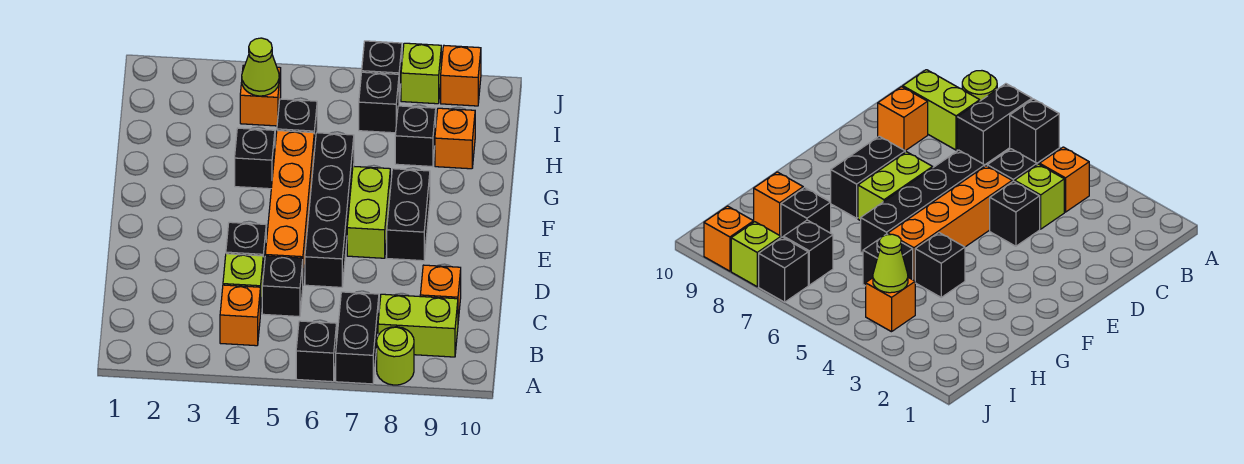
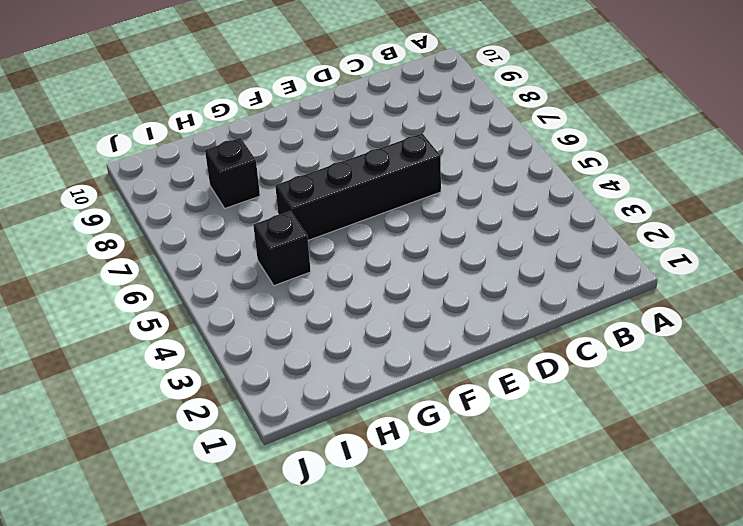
none -> black brick A6 level 1
none -> black brick A7:B7 level 1
none -> lime round brick A8 level 1

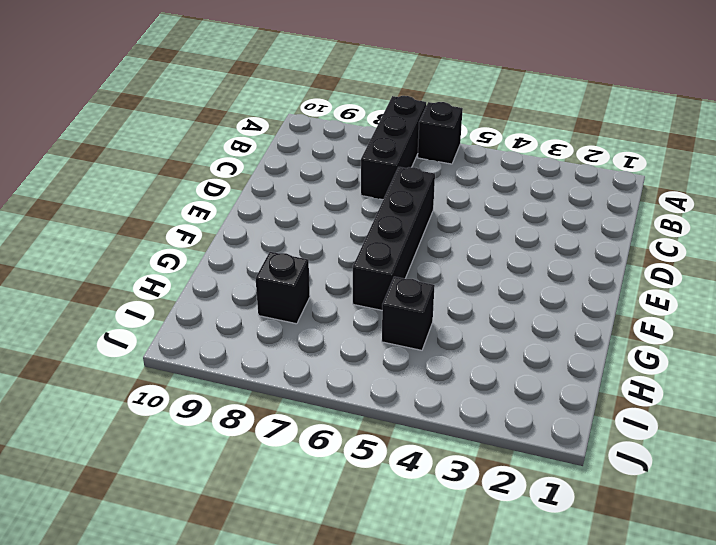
black brick A7:C7 level 1 -> black brick A7:B7 level 1
none -> lime round brick A8 level 1
none -> orange brick B4 level 1
none -> lime brick B8:B9 level 1

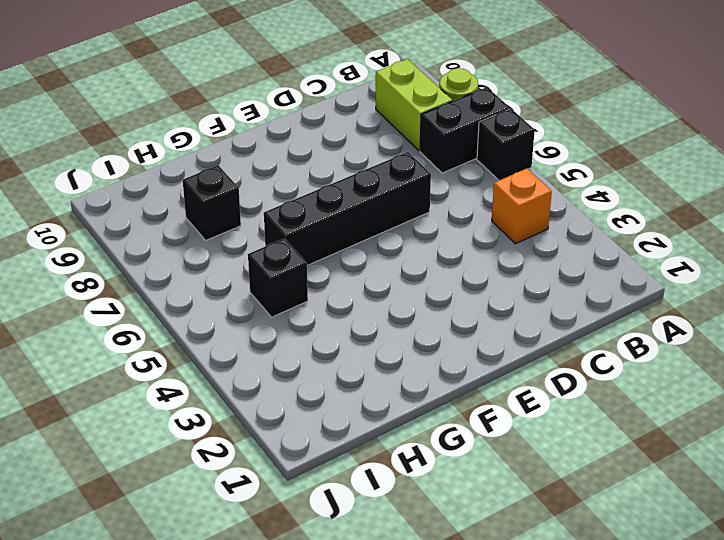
none -> lime brick C4 level 1
none -> black brick C5 level 1
none -> orange brick C9 level 1

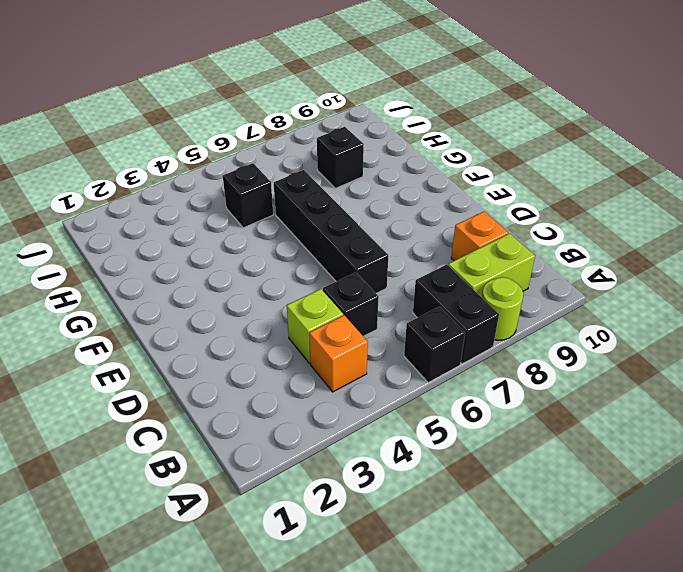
none -> black brick D4 level 1
none -> orange brick D5:G5 level 1
none -> lime brick E7:F7 level 1

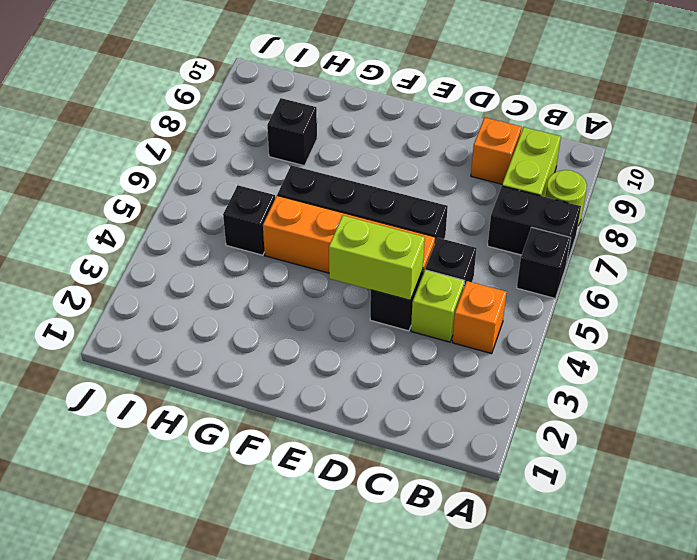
lime brick D4:E4 level 2 -> lime brick E7:F7 level 1
none -> black brick E8:F8 level 1
none -> black brick G4 level 1
none -> orange brick H9 level 1

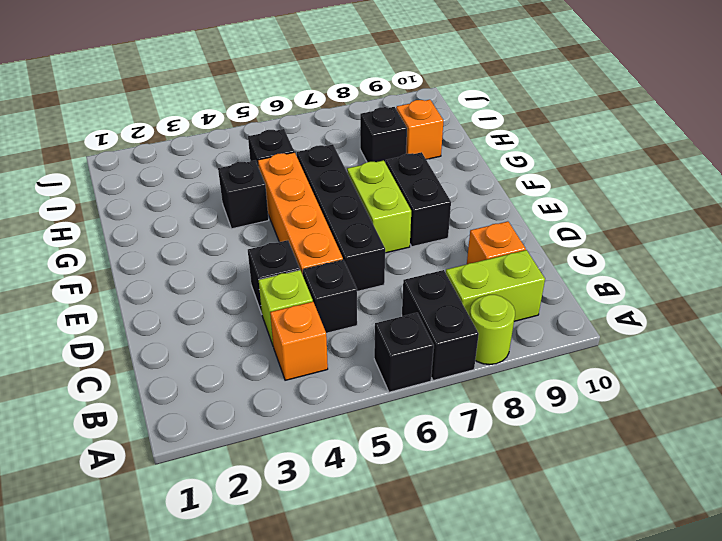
none -> orange brick I4 level 1
none -> black brick I7 level 1
none -> black brick J7 level 1

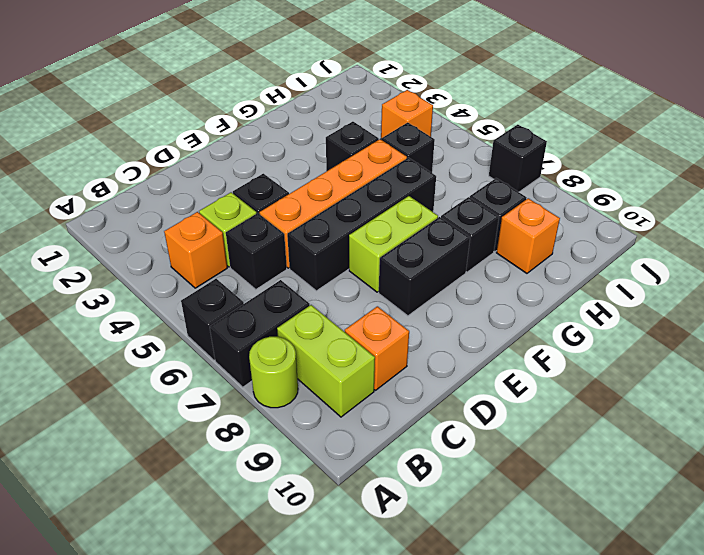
black brick G8 level 1 -> black brick I7 level 1
none -> lime brick J8 level 1
none -> orange brick J9 level 1
none -> lime cone I4 level 2

